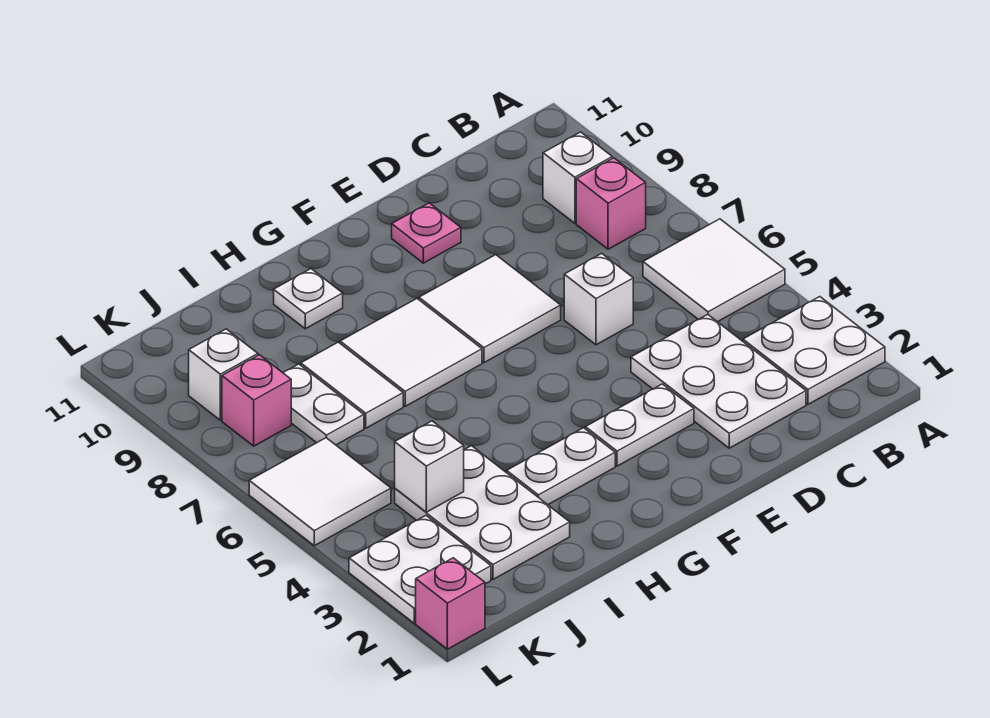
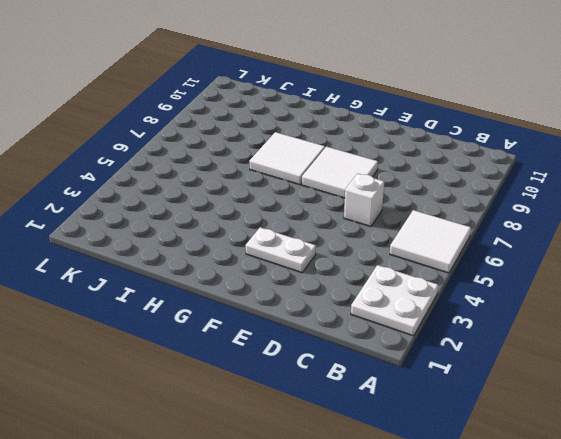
none -> pink brick B8 level 1
none -> white brick B9 level 1
none -> white plate C2:D4 level 1

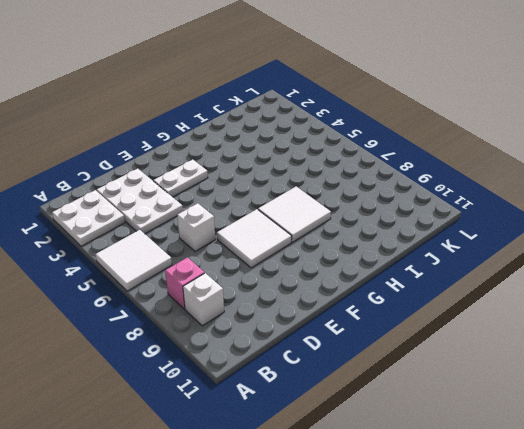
none -> pink plate E10 level 1
none -> white plate G3:H3 level 1
none -> white plate H10 level 1

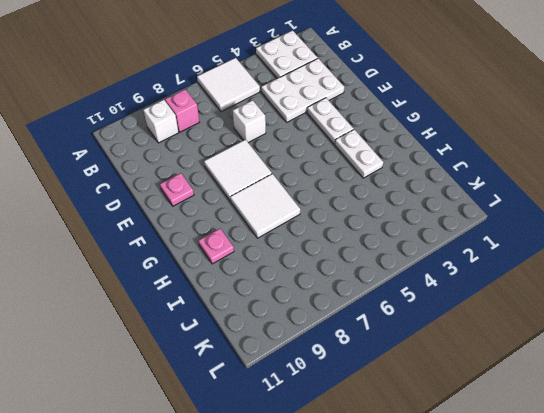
pink plate H10 level 1 -> white plate H10 level 1
none -> white plate I2:J4 level 1
none -> white tile I7:I8 level 1
none -> white plate J7:J8 level 1

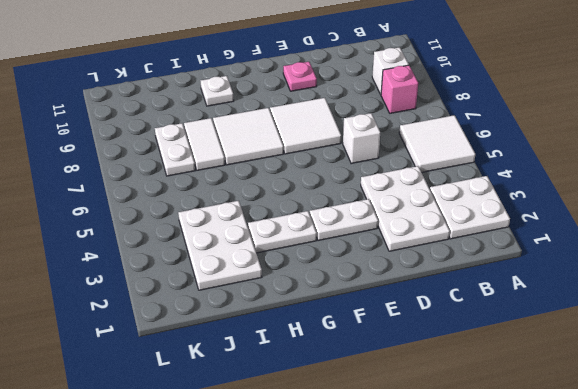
none -> white plate K2:L3 level 1
none -> white tile K5:L6 level 1
none -> pink brick K8 level 1

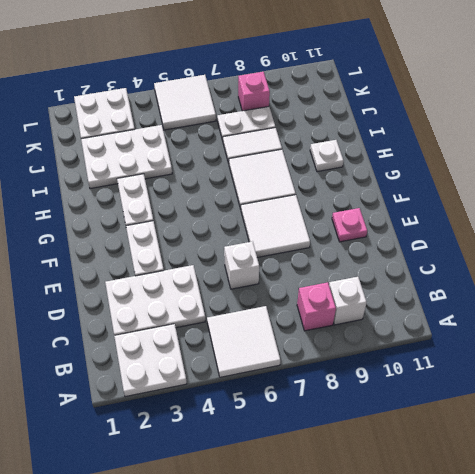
none -> white brick K9 level 1
none -> pink brick L1 level 1
none -> white brick J4 level 2

